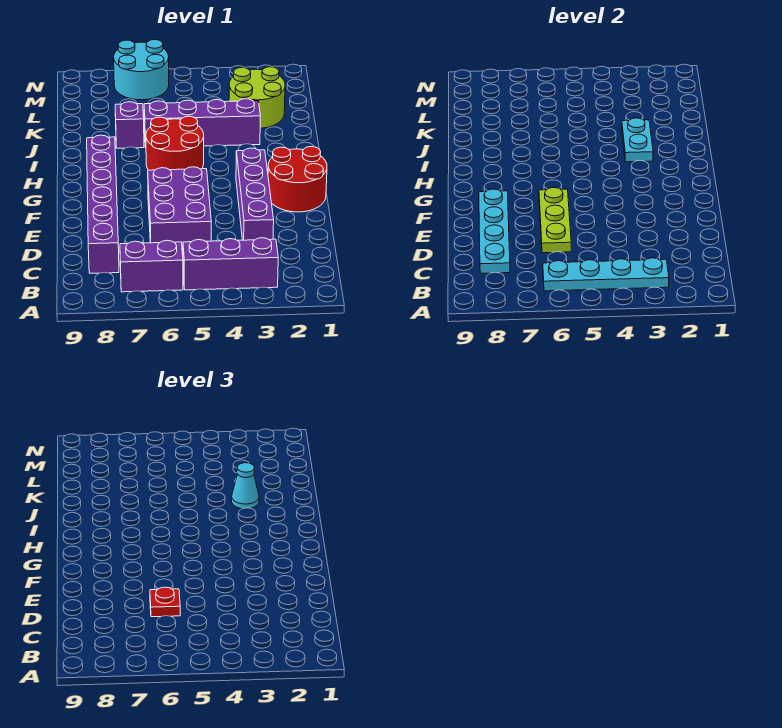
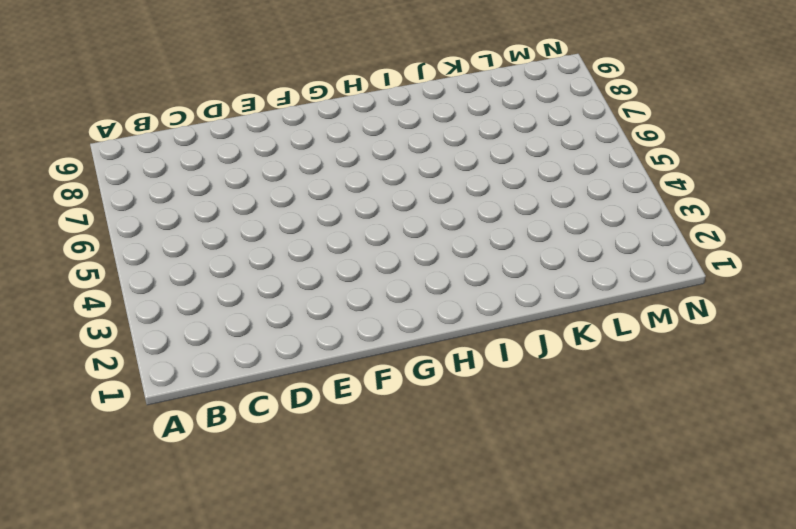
none -> purple brick B3:B5 level 1
none -> purple brick B6:B7 level 1
none -> purple brick C8:H8 level 1

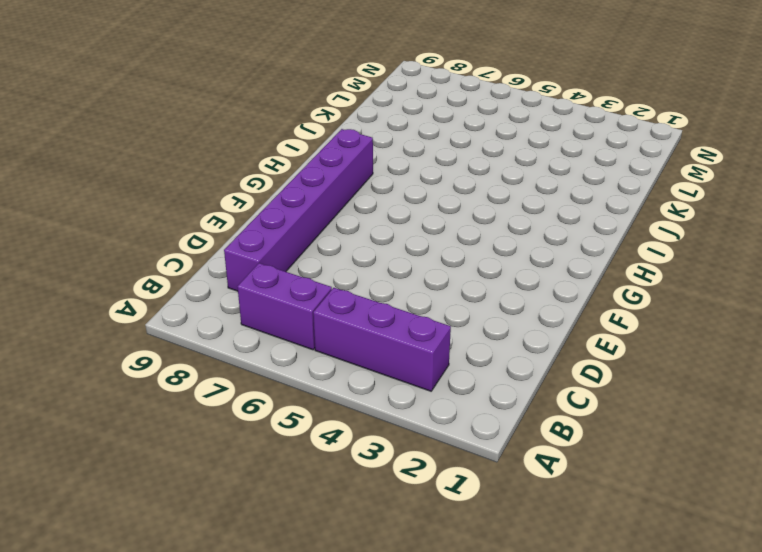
none -> purple brick D3:G3 level 1
none -> purple brick D5:F6 level 1
none -> red round brick F1:G2 level 1

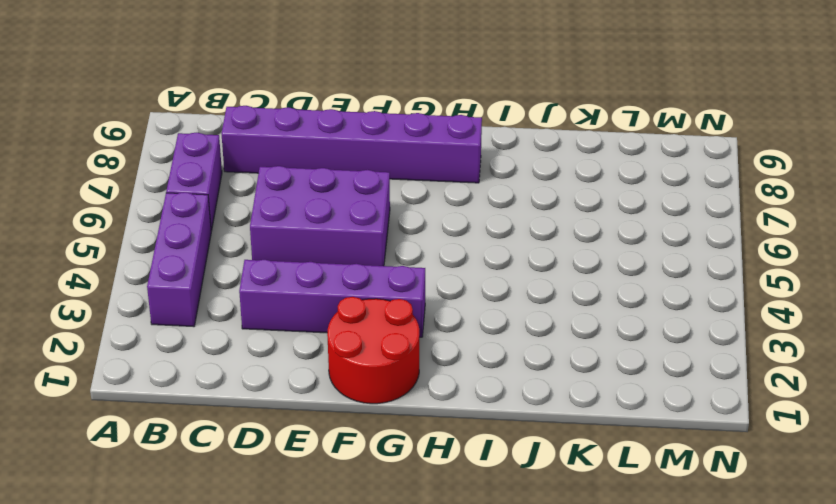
none -> red round brick H5:I6 level 1
none -> purple brick J3:J6 level 1
none -> purple brick J7 level 1

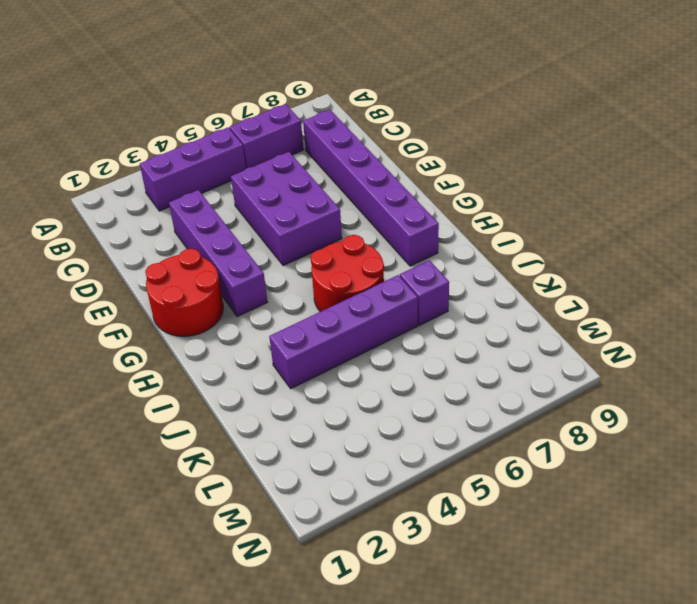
none -> lime round brick K2:L3 level 1
none -> cyan round brick M6:N7 level 1
none -> cyan plate B3:B6 level 2

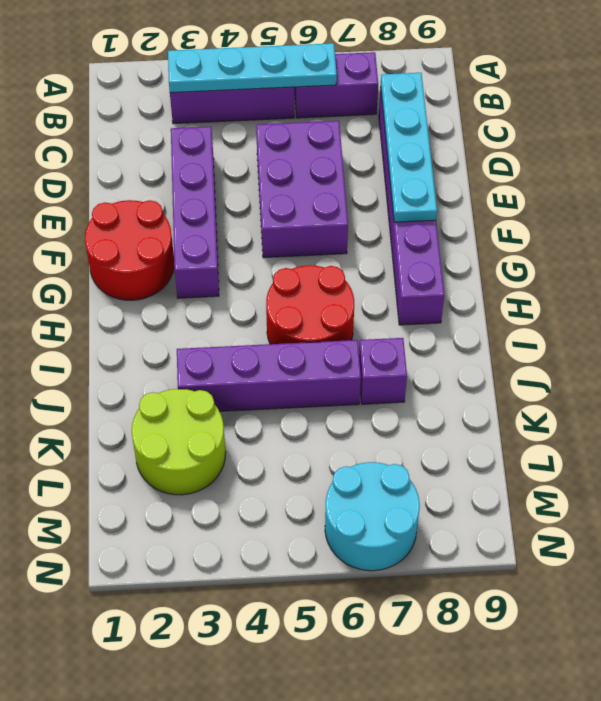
none -> lime plate D6:F6 level 2
none -> cyan plate I3:J3 level 2
none -> red plate D6 level 3

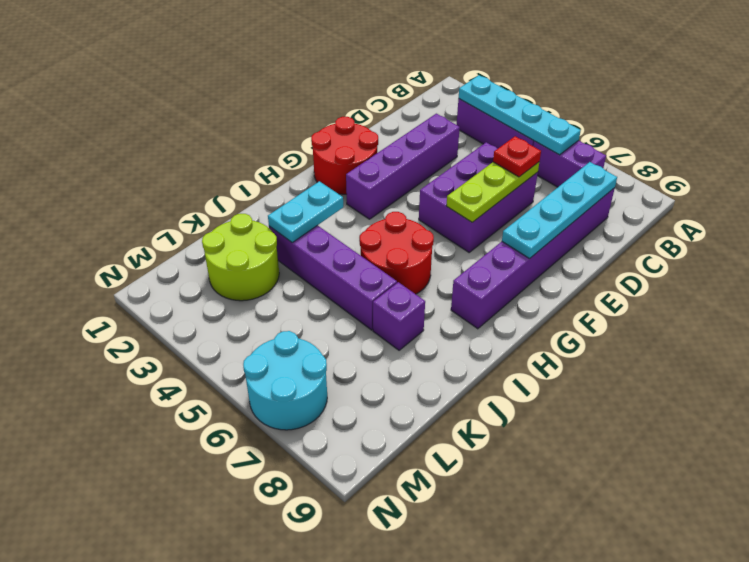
none -> cyan cone J3 level 3

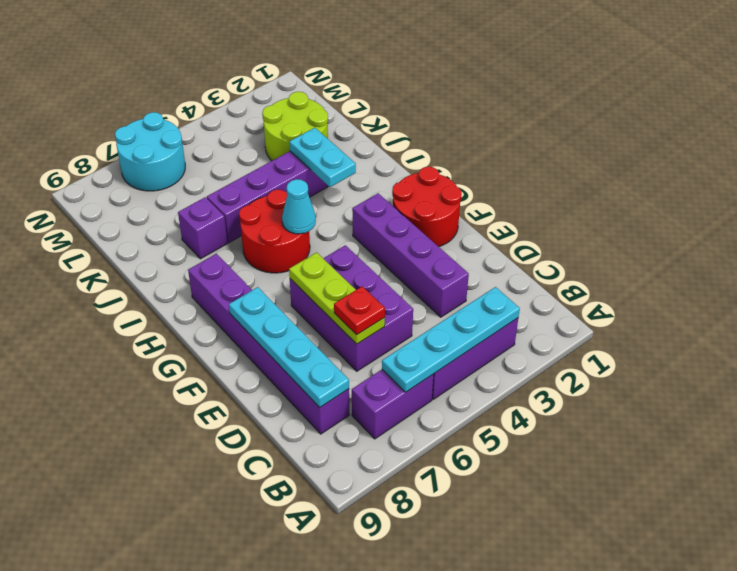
cyan cone H5 level 2 -> cyan cone J3 level 3

